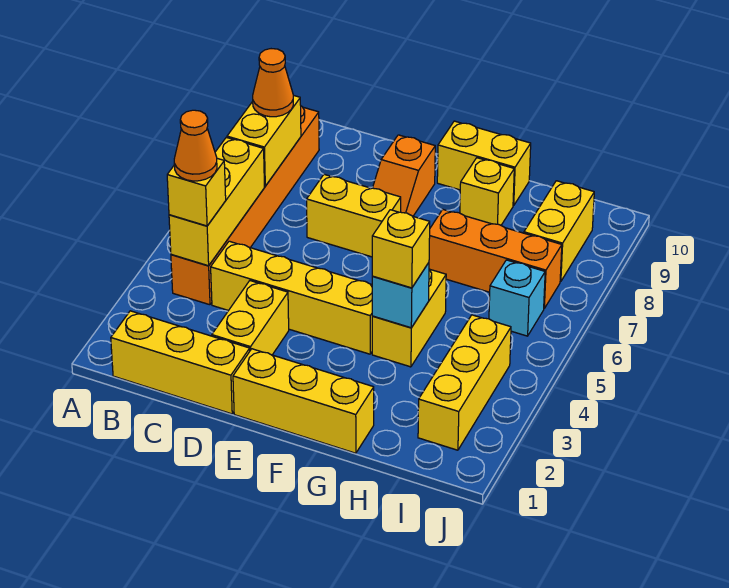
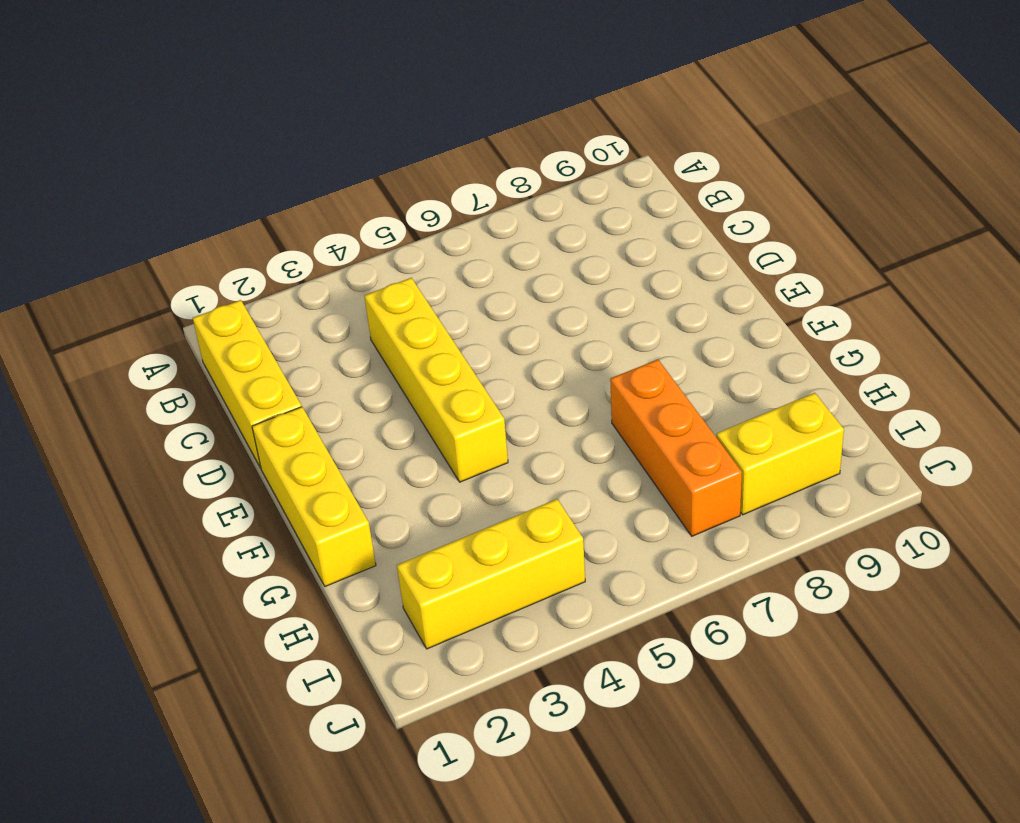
none -> orange brick B4:B9 level 1
none -> yellow brick D2:D3 level 1
none -> yellow brick D7:E7 level 1

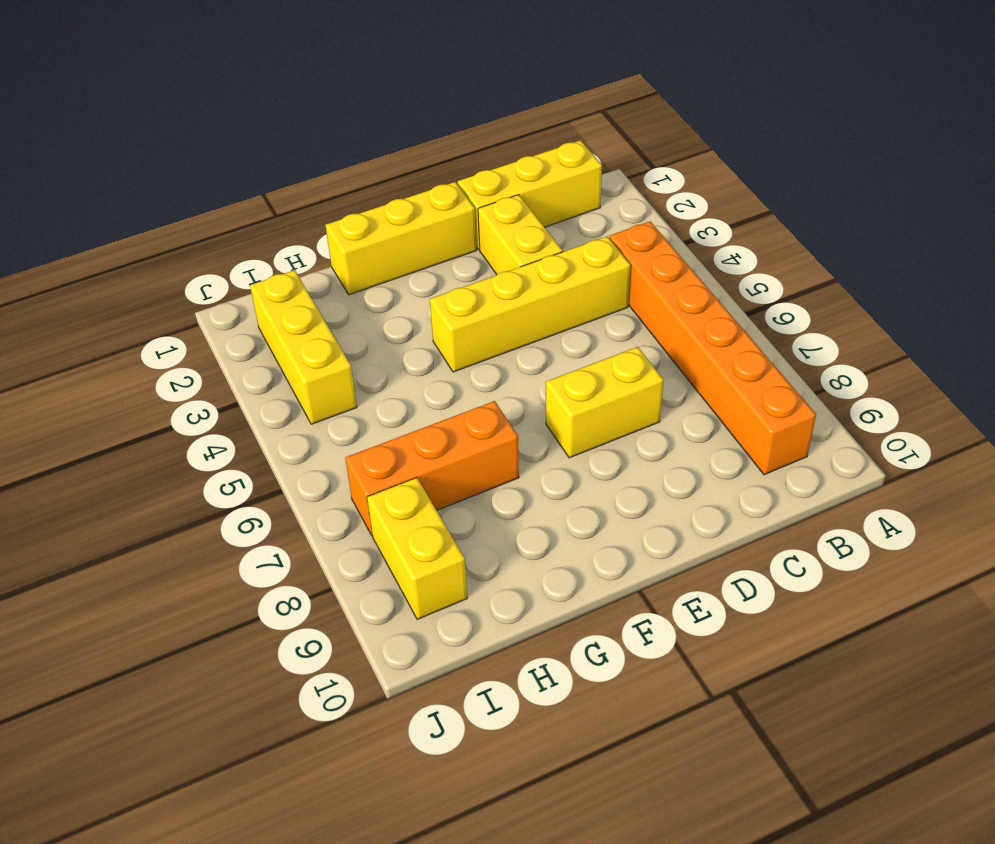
none -> orange slope E8:E9 level 1 top 9
none -> yellow brick F10:G10 level 1
none -> yellow brick G4:G5 level 1

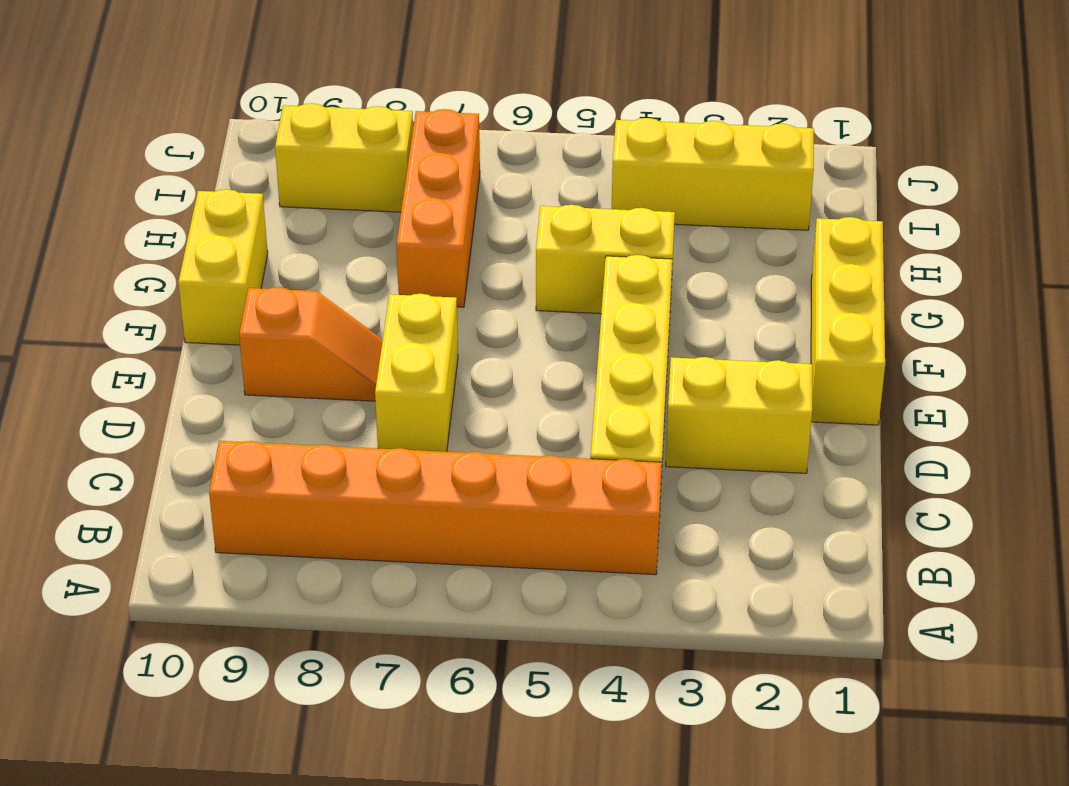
none -> yellow brick B1:D1 level 1
none -> yellow brick G9 level 1
none -> cyan brick I6 level 1

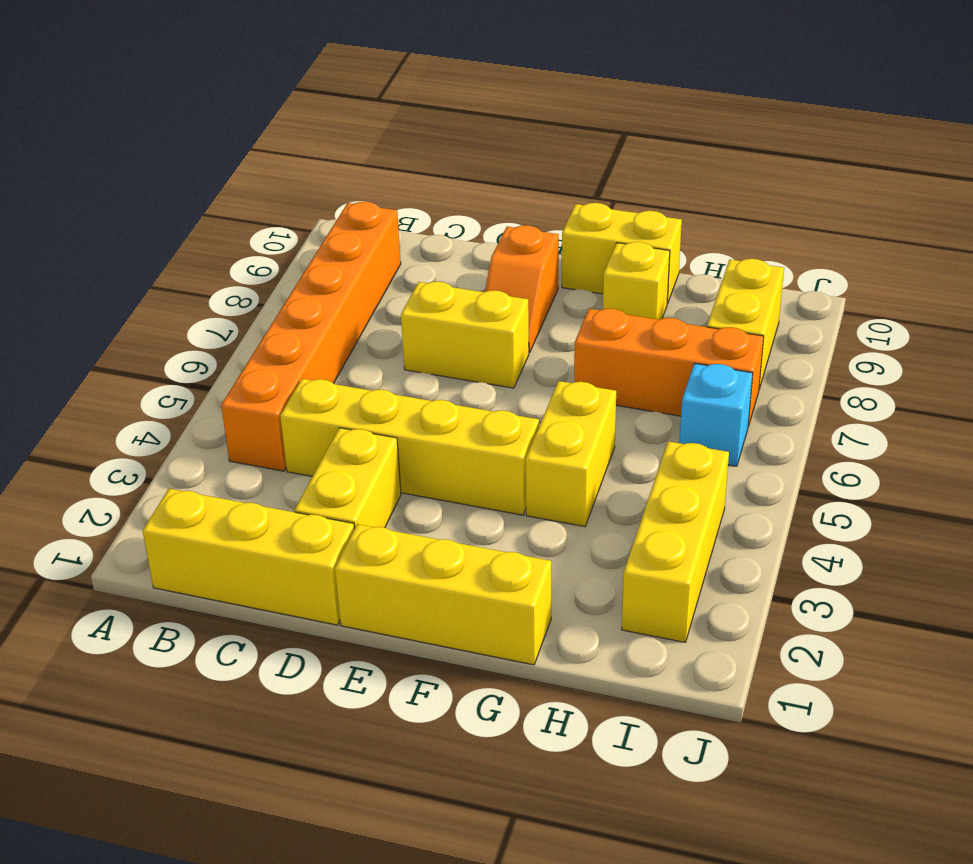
none -> yellow brick B4:B6 level 2
none -> yellow brick B7:B8 level 2
none -> cyan brick G4 level 2

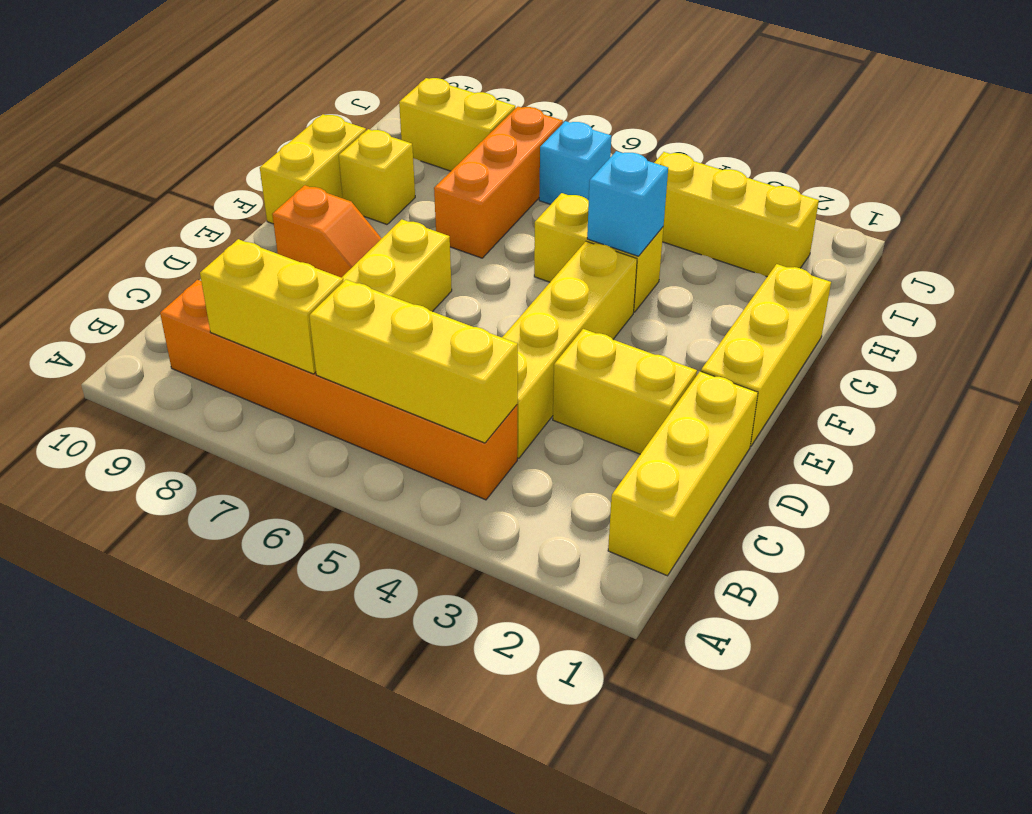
none -> yellow brick B4 level 3
none -> orange cone B8 level 3
none -> yellow brick G4 level 3

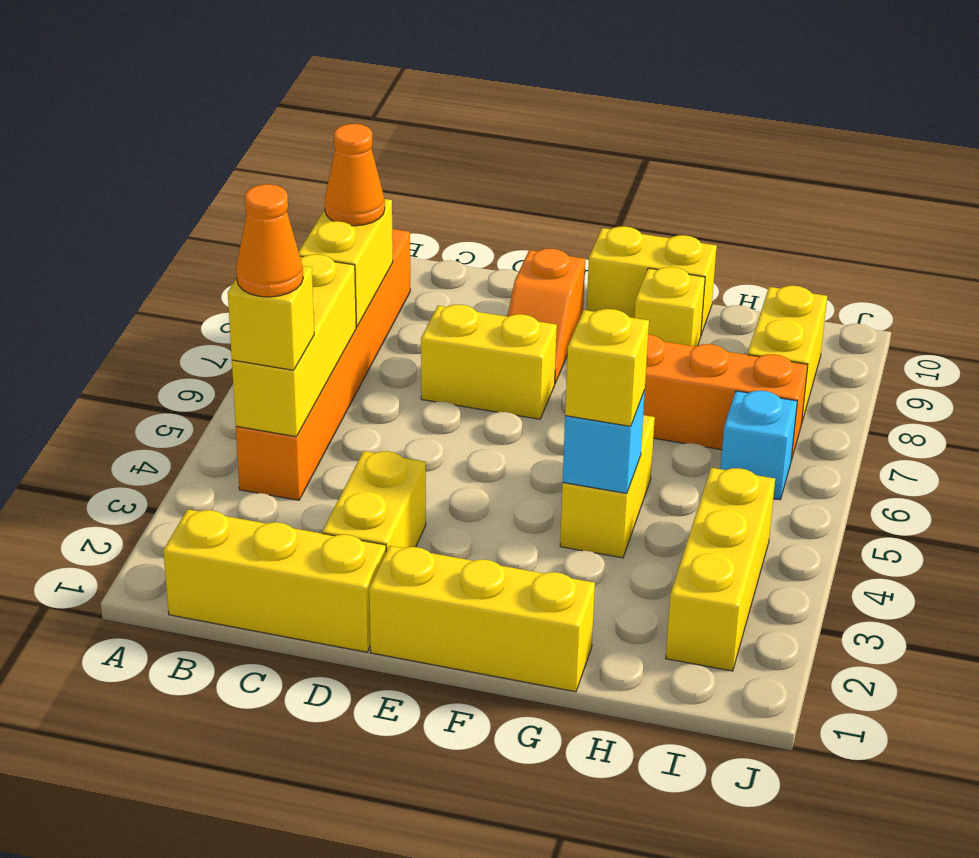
none -> yellow brick C4:F4 level 1

